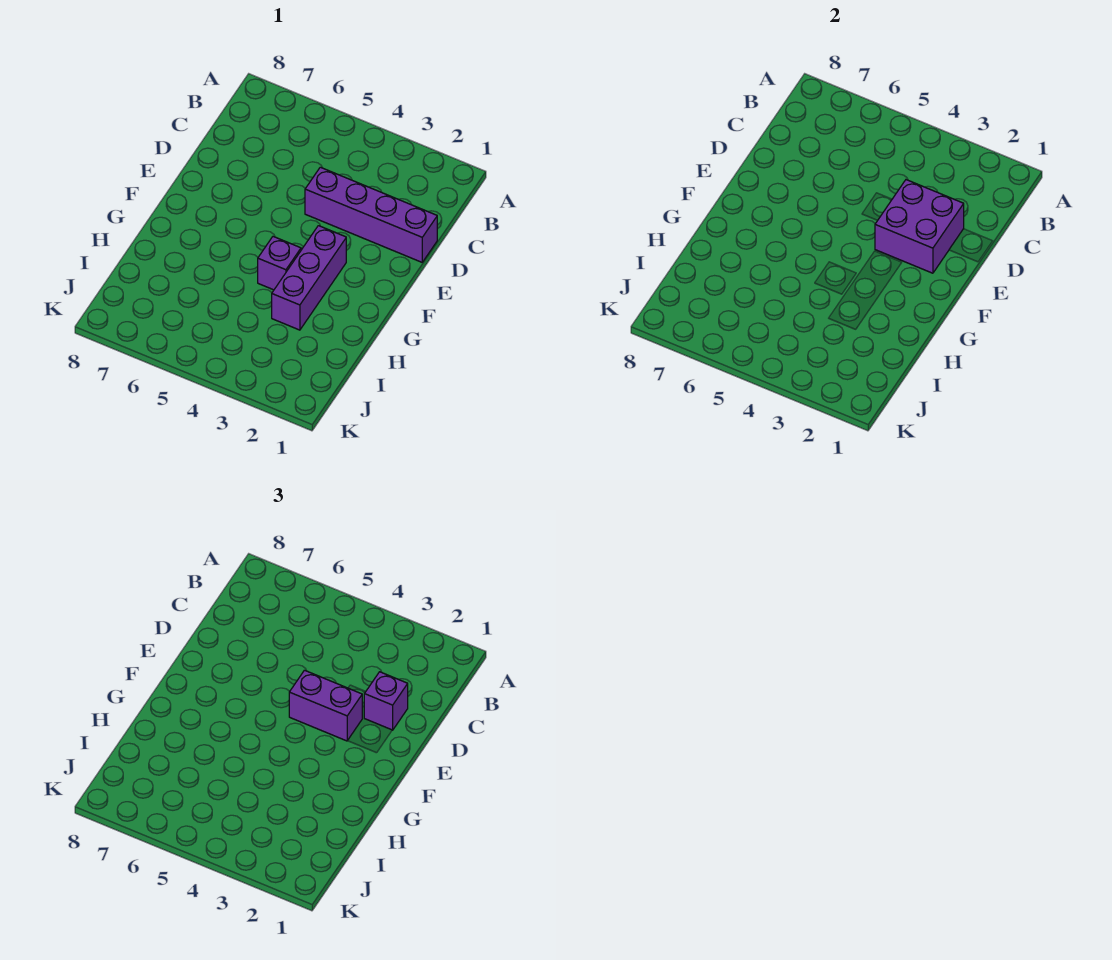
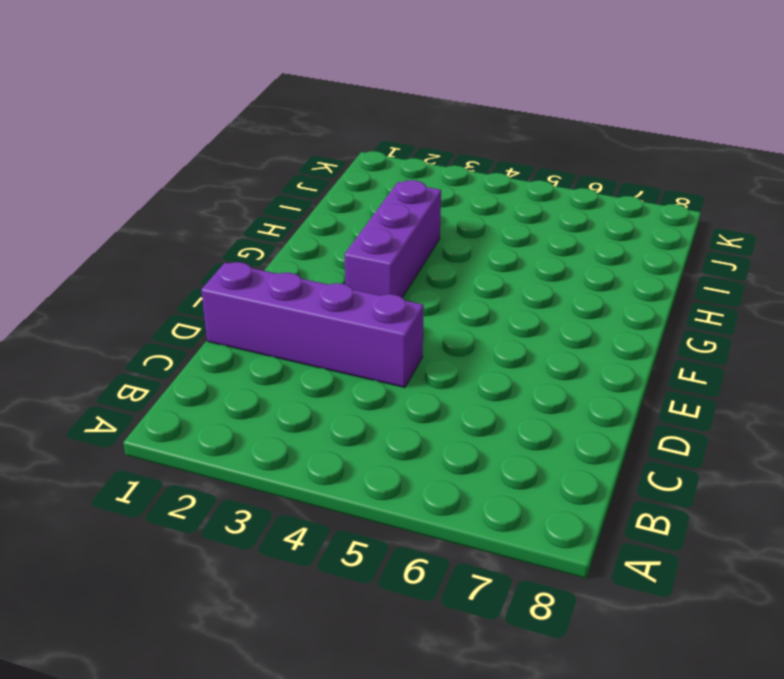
none -> purple brick G4 level 1
none -> purple brick D2:E3 level 2

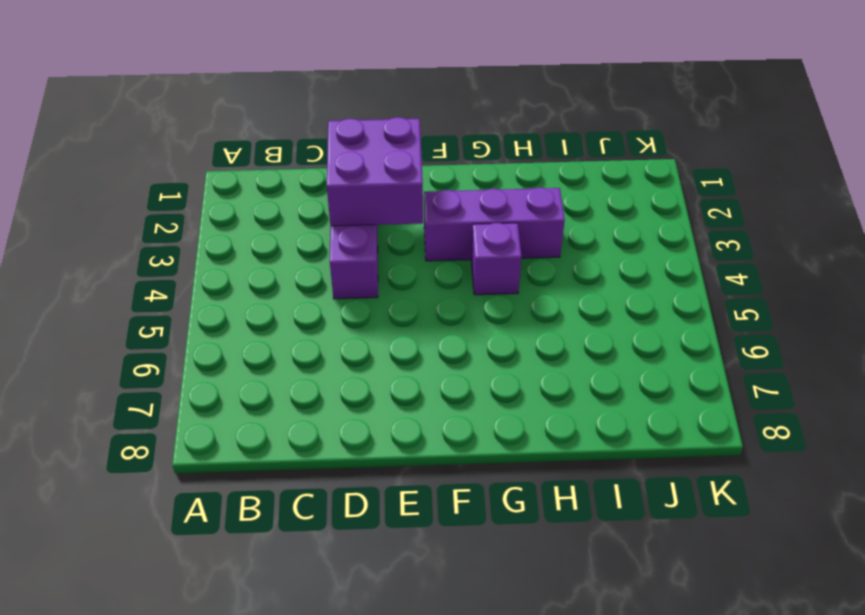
none -> purple brick D2 level 3
none -> purple brick E3:E4 level 3

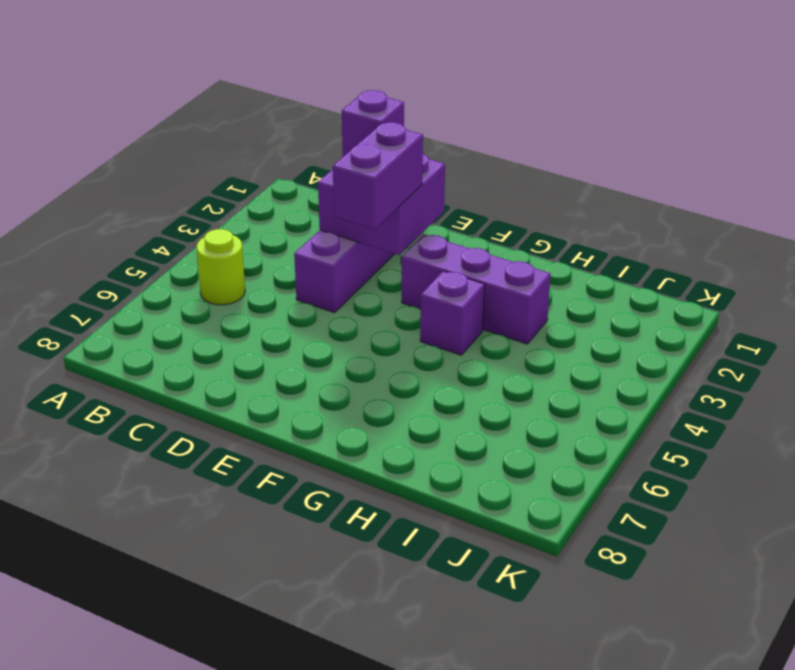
lime round brick B5 level 1 -> none

